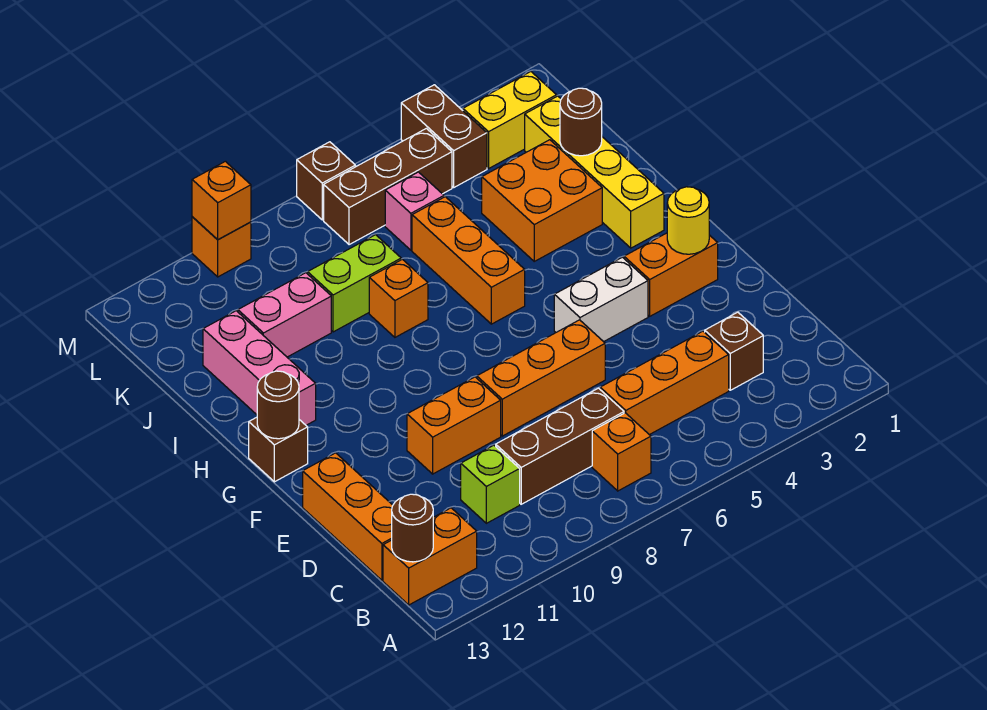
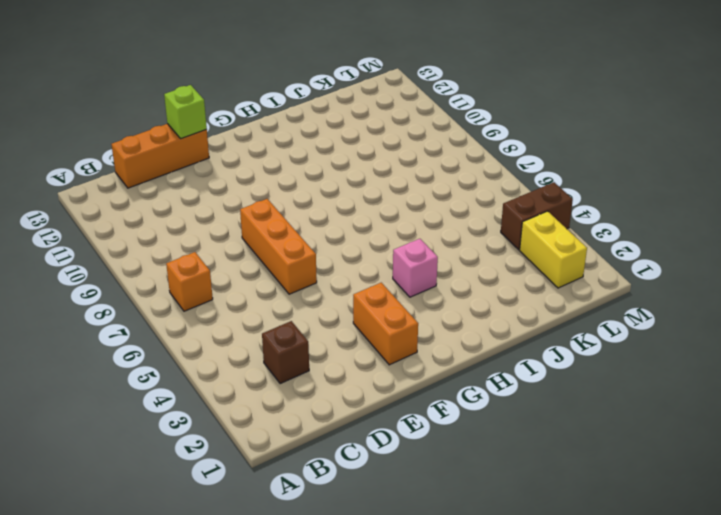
lime brick E13 level 2 -> lime brick C10 level 1
pink brick H4 level 1 -> pink brick K6 level 1
none -> orange brick B12:B13 level 1
none -> orange brick C4:C6 level 1
none -> brown brick C7:C9 level 1
none -> orange brick E9:E10 level 1

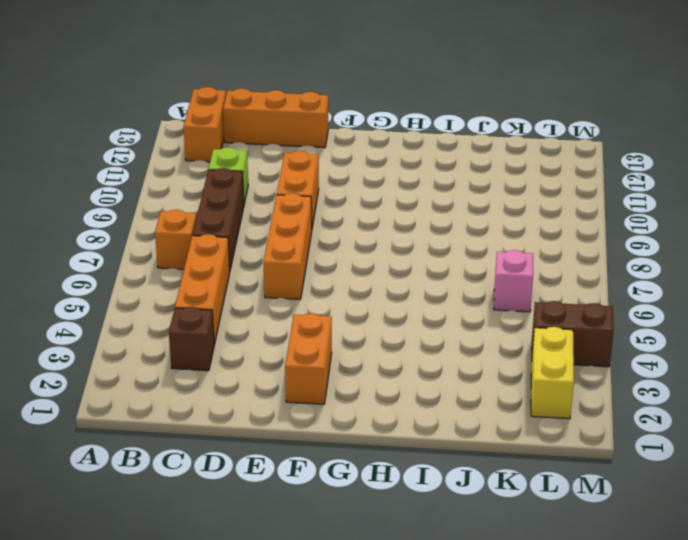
none -> white brick F4:F5 level 1
none -> brown brick G13 level 1
none -> yellow brick H2:K2 level 1
none -> orange brick H6:J6 level 1

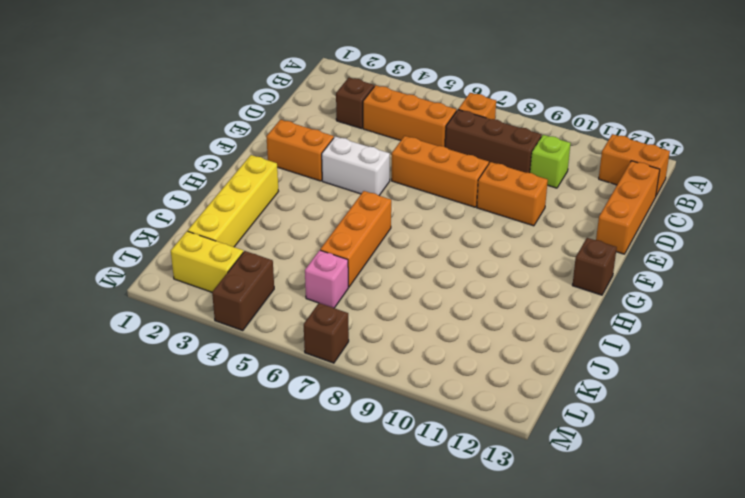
none -> pink brick H12:J12 level 1
none -> orange brick I3:J4 level 1
none -> orange brick I8 level 1
none -> lime brick J8:J9 level 1

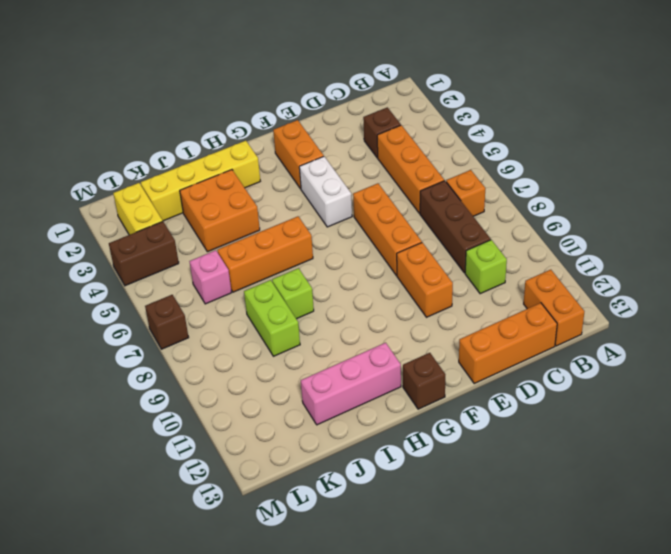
lime brick I8 level 1 -> orange brick I8 level 1
none -> pink brick J10:J11 level 1
none -> brown brick L5:L7 level 1
none -> orange brick M10 level 1
none -> brown round brick B13 level 2

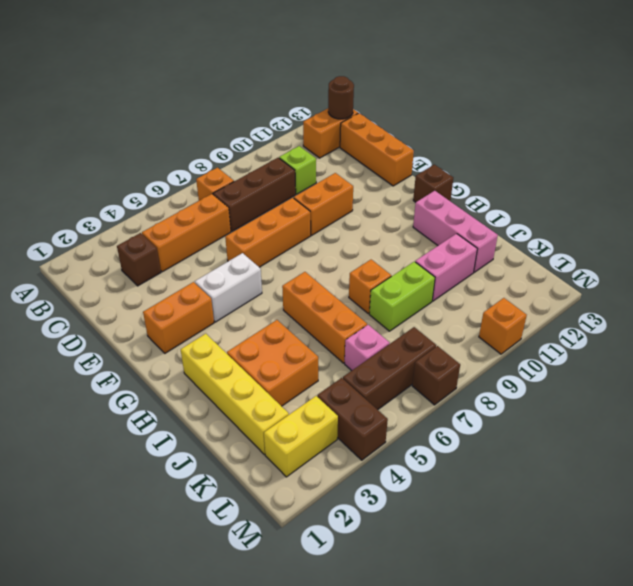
none -> yellow round brick F2 level 2
none -> brown round brick G13 level 2
none -> brown round brick J2 level 2
none -> orange brick M10 level 2

